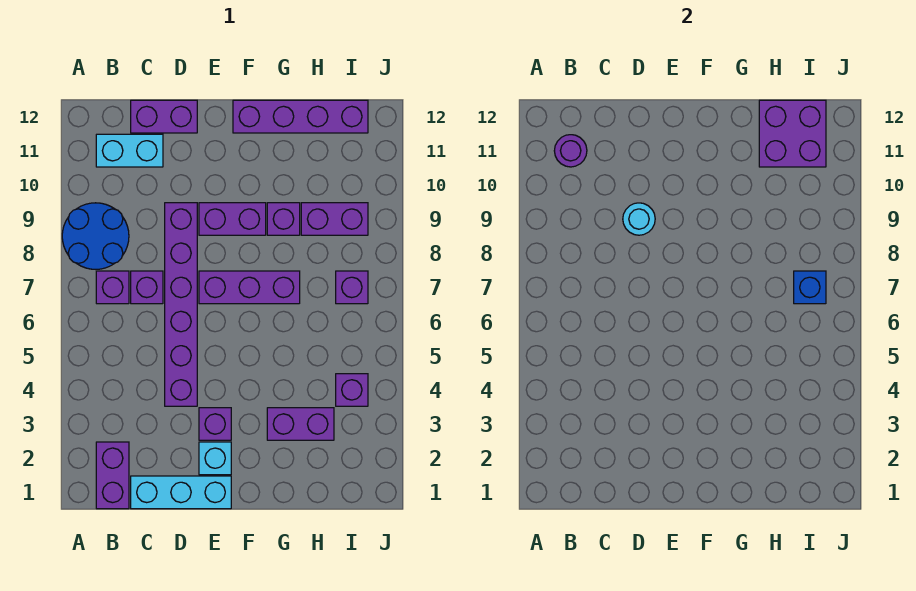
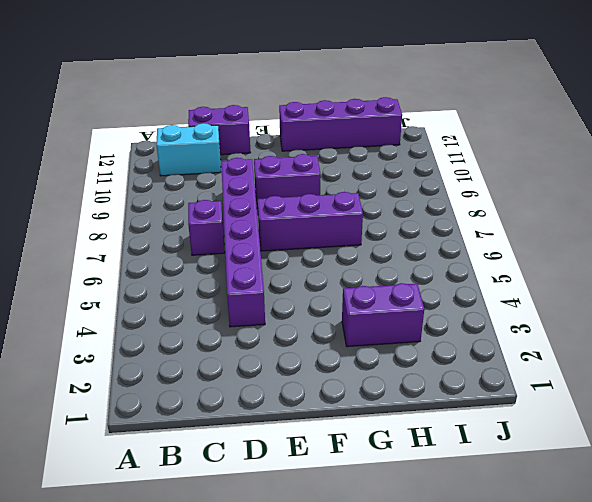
none -> blue round brick A8:B9 level 1
none -> purple brick B1:B2 level 1
none -> purple brick B7 level 1

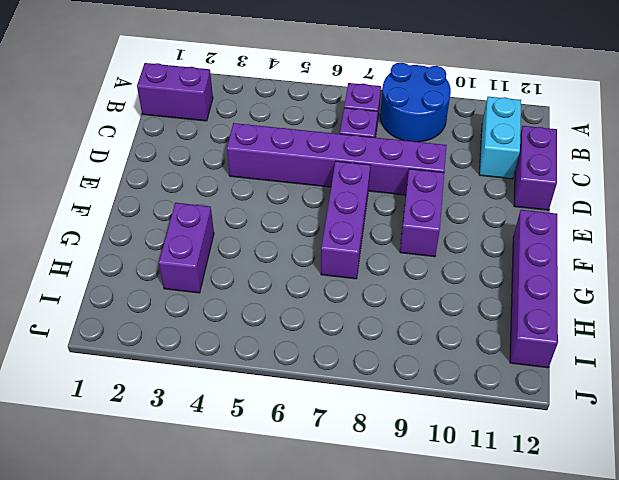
none -> cyan brick C1:E1 level 1
none -> cyan brick E2 level 1
none -> purple brick E3 level 1

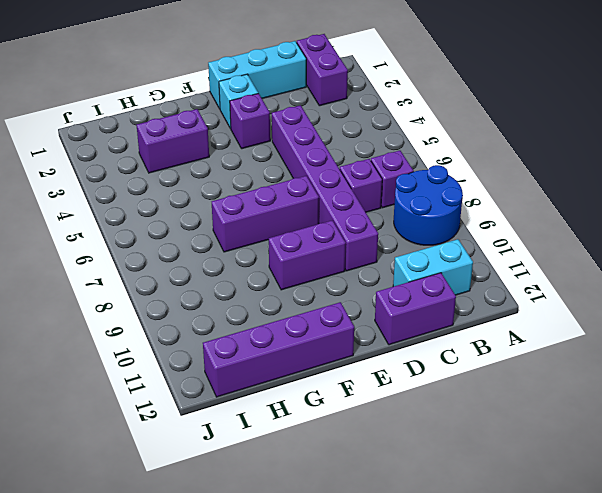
none -> purple brick G9 level 1
none -> purple brick H9:I9 level 1
none -> purple brick I4 level 1

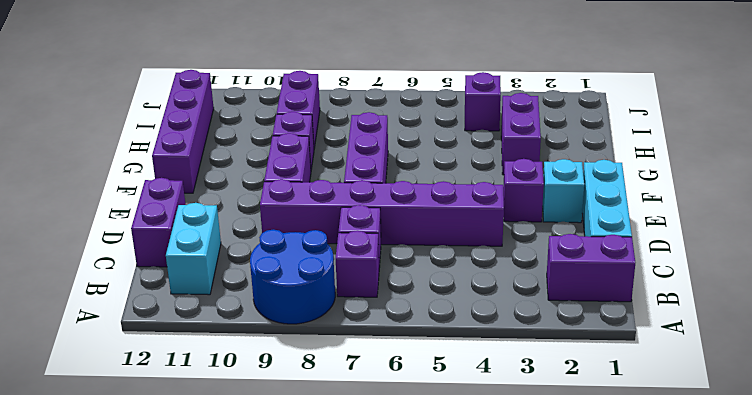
none -> purple brick I7 level 1
none -> purple round brick B11 level 2
none -> cyan round brick D9 level 2

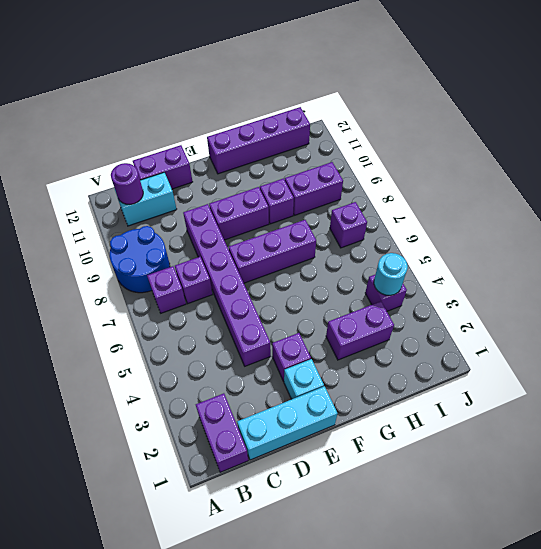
cyan round brick I4 level 2 -> cyan round brick D9 level 2
none -> purple brick H11:I12 level 2
none -> blue brick I7 level 2

